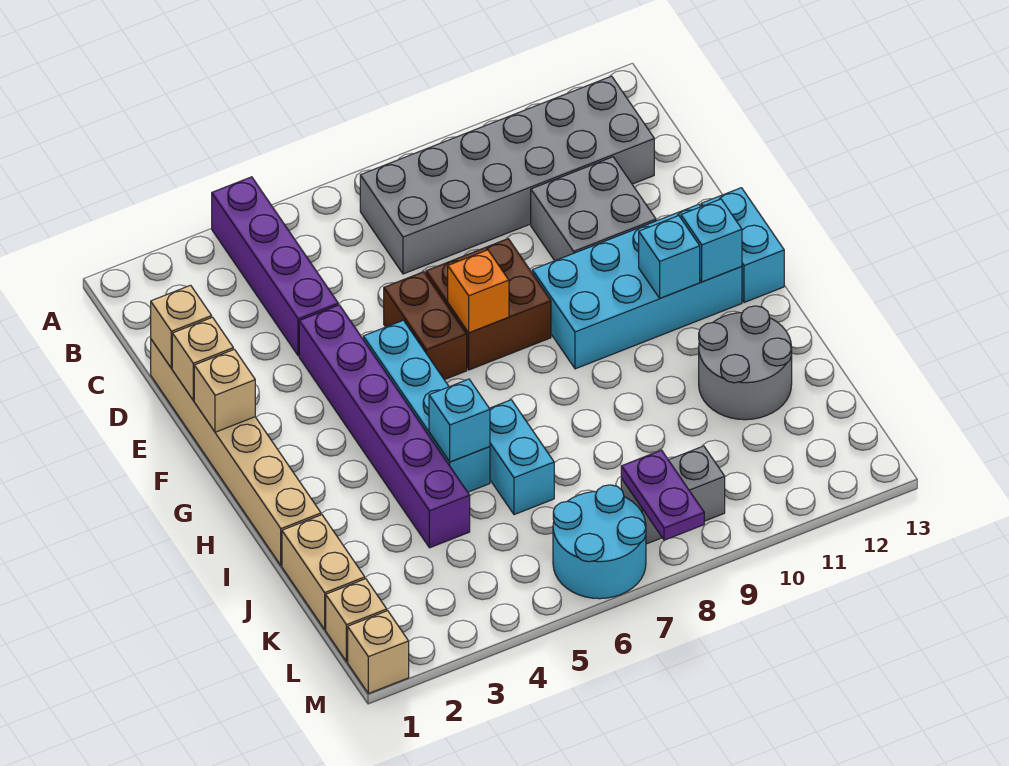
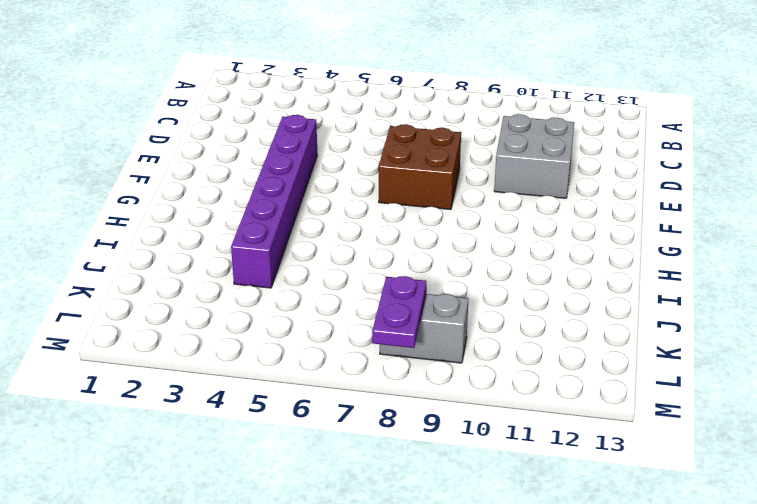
none -> purple brick A4:D4 level 1
none -> grey brick B7:C12 level 1
none -> tan brick D1:I1 level 1

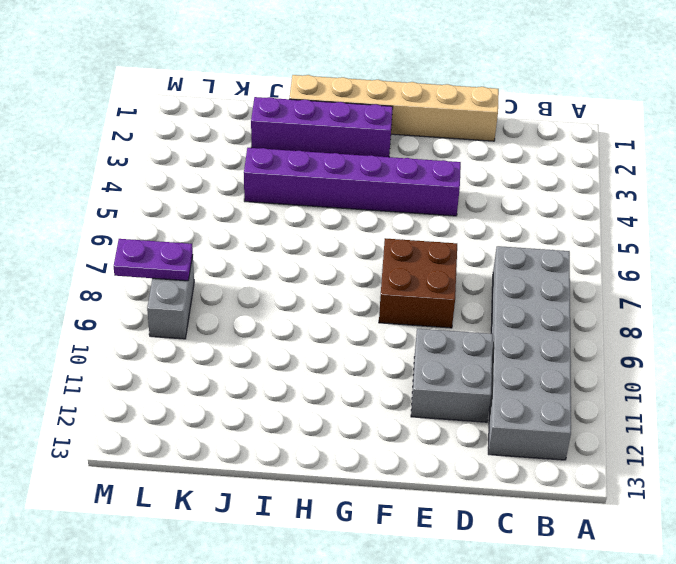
purple brick G2:J2 level 1 -> purple brick A4:D4 level 1
none -> brown brick E6:F6 level 1
none -> cyan brick F5:I5 level 1
none -> cyan brick F9:G12 level 1

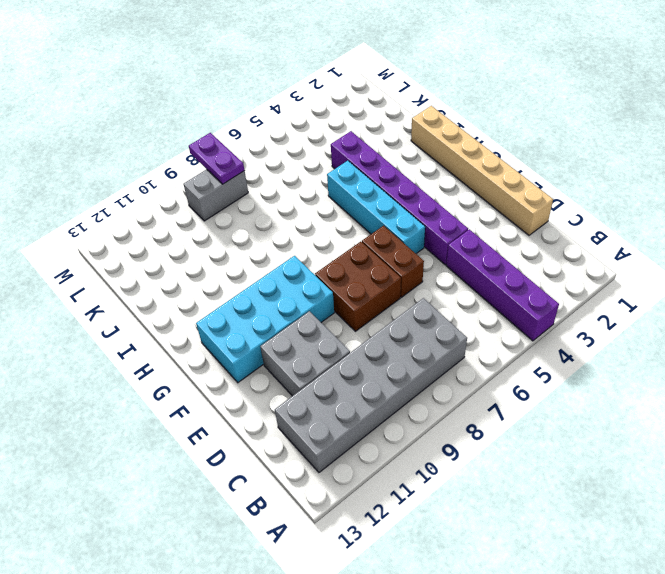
none -> cyan brick F13:G13 level 1
none -> cyan brick I6:J6 level 1
none -> grey round brick I11:J12 level 1

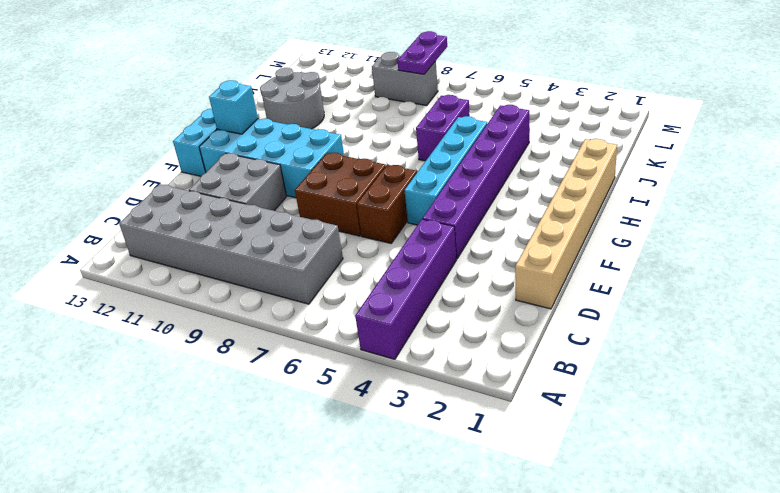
purple brick I6:J6 level 1 -> cyan brick I6:J6 level 1
none -> tan brick J1:K1 level 1
none -> tan brick L1 level 1
none -> cyan round brick L6:M7 level 1

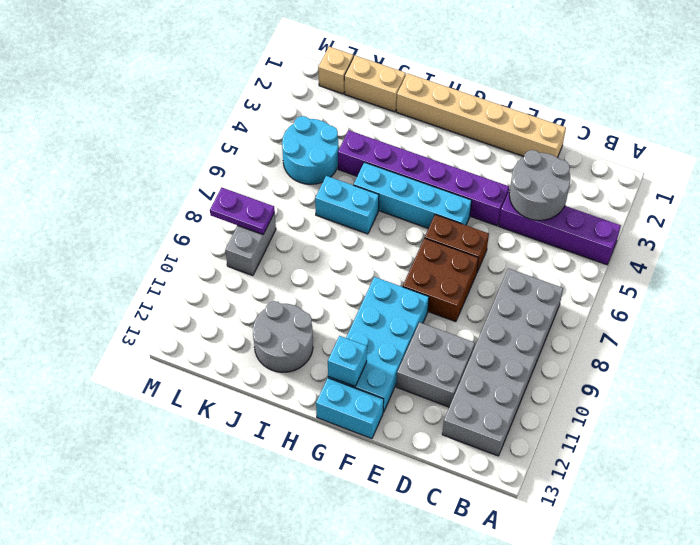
grey round brick C3:D4 level 2 -> none
cyan round brick K4:L5 level 1 -> cyan round brick L6:M7 level 1
none -> tan brick M1 level 1
none -> tan brick D1 level 2
none -> tan brick E1 level 2

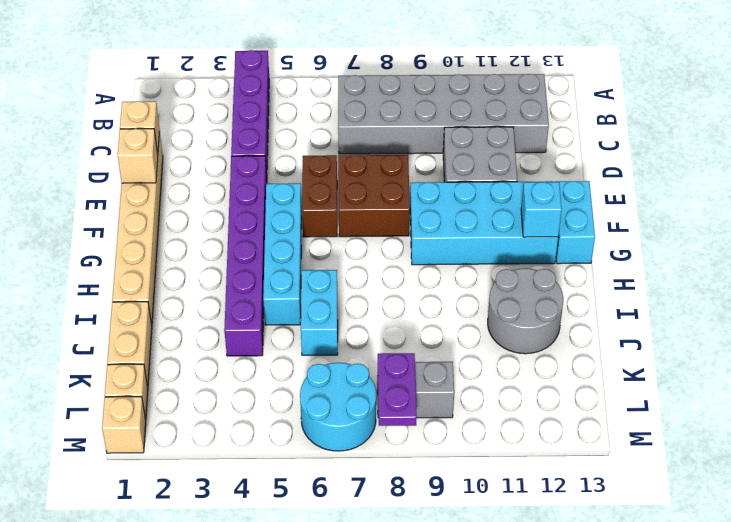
none -> tan brick F1 level 2
none -> orange brick F7 level 2
none -> cyan brick G11 level 2

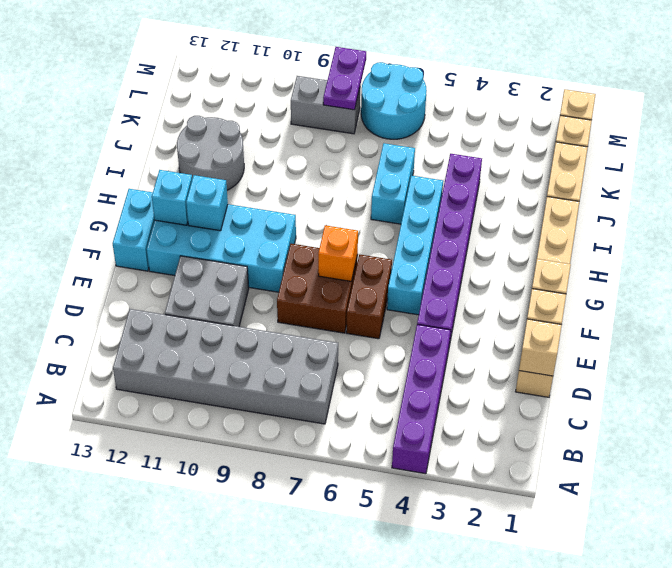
none -> cyan brick I5 level 2

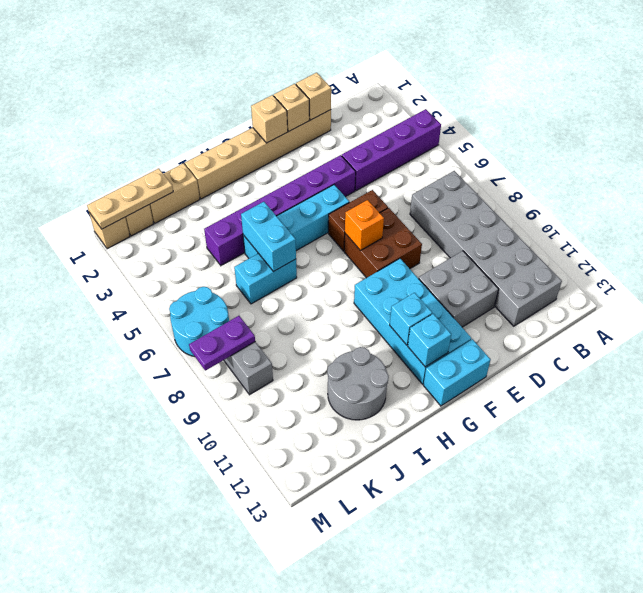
cyan brick I5:I6 level 2 -> cyan brick I5 level 2
tan plate K1:M1 level 2 -> none

